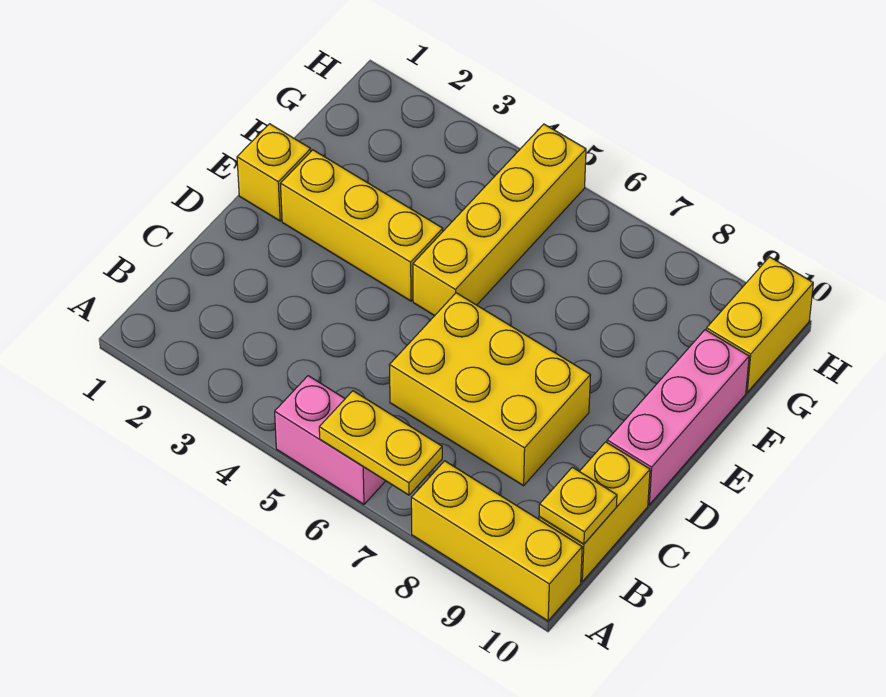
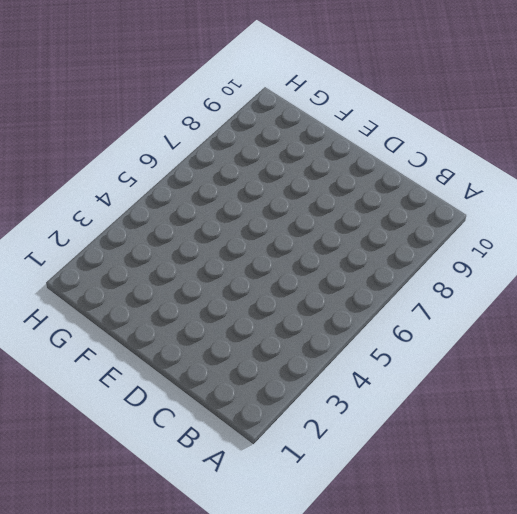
none -> pink brick A5:A6 level 1
none -> yellow brick A8:A10 level 1

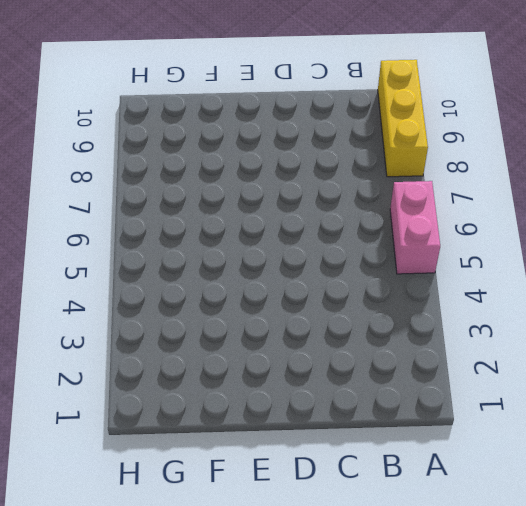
none -> yellow brick B10:C10 level 1
none -> yellow brick C6:D8 level 1

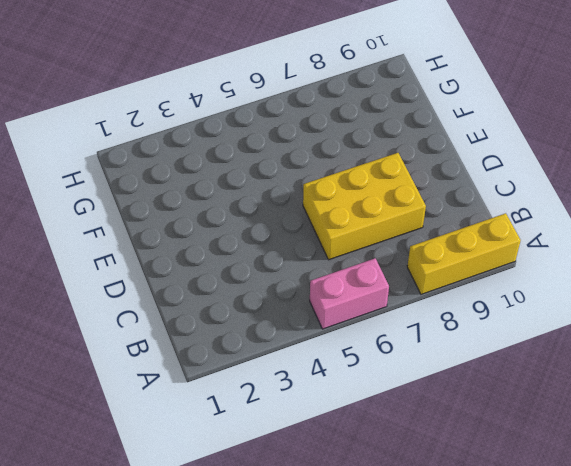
none -> yellow brick B10:C10 level 1
none -> pink brick D10:F10 level 1

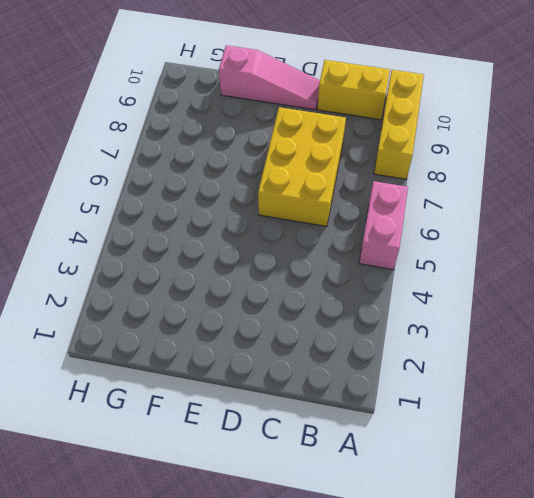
pink slope D10:F10 level 1 top F -> pink brick D10:F10 level 1
none -> yellow brick E1 level 1
none -> yellow brick E2:E4 level 1

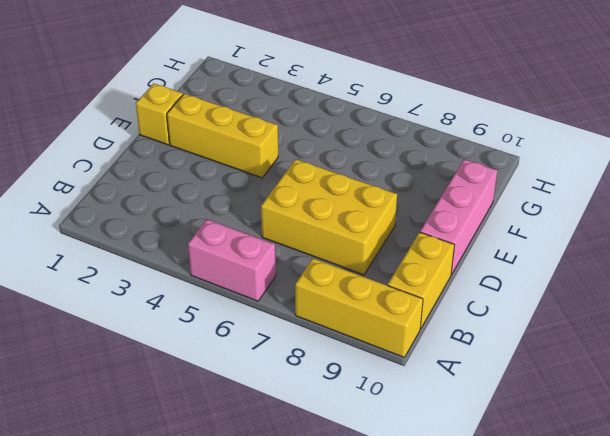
none -> yellow brick E5:H5 level 1
none -> yellow brick G10:H10 level 1

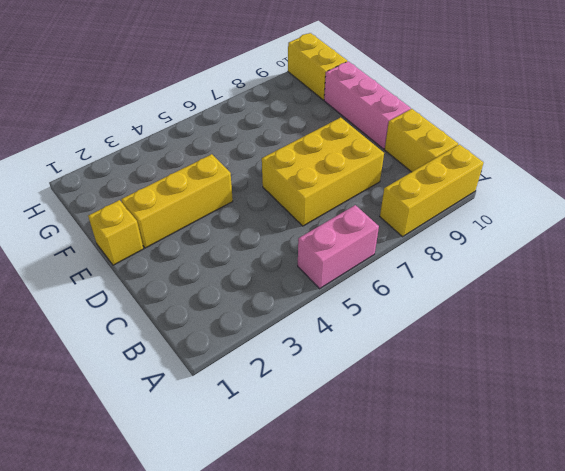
none -> yellow brick E5:H5 level 1
none -> yellow plate A6:A7 level 2

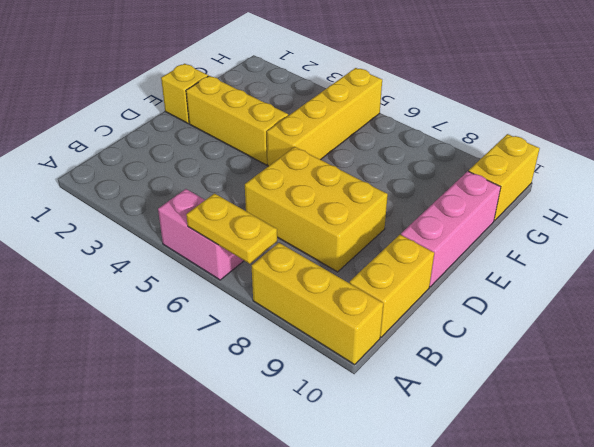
none -> yellow plate B10 level 2

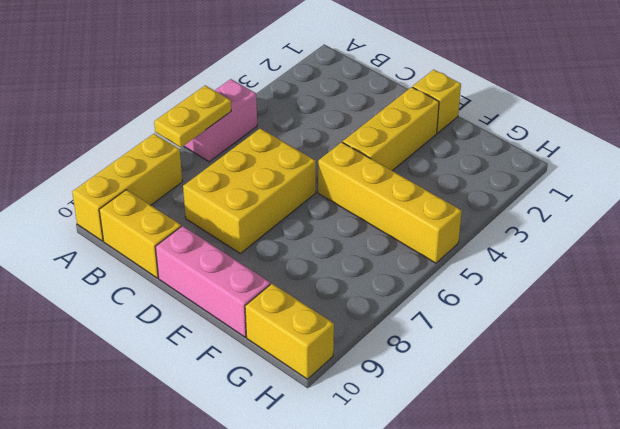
none -> yellow plate B10 level 2

